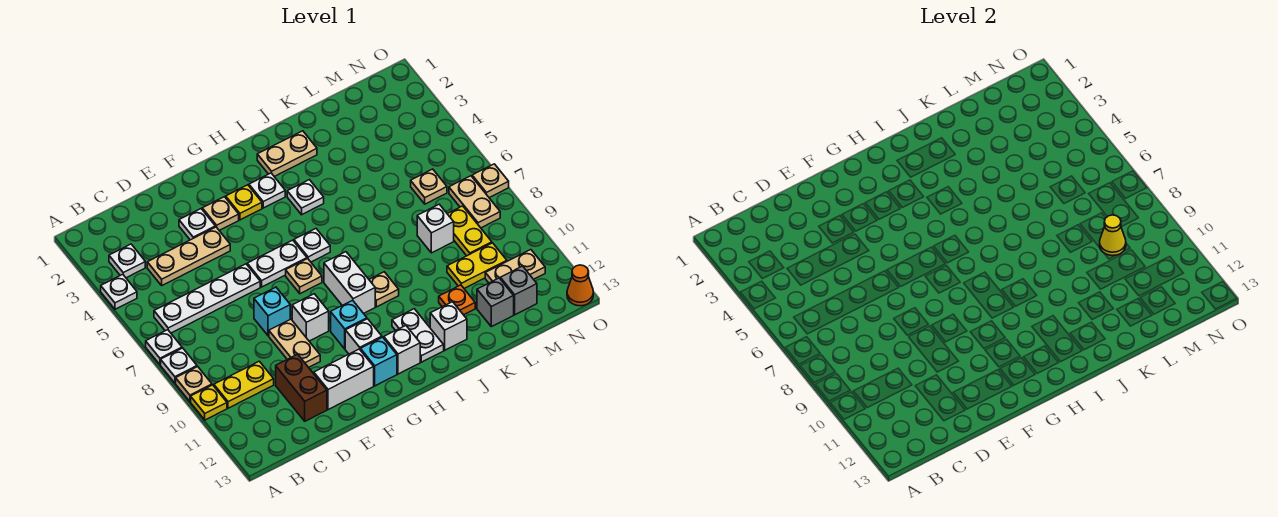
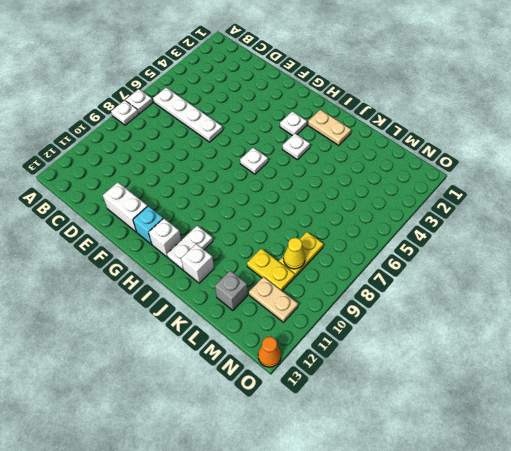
none -> white plate A4 level 1
none -> tan plate A9 level 1
none -> yellow plate A10 level 1
none -> white plate B3 level 1

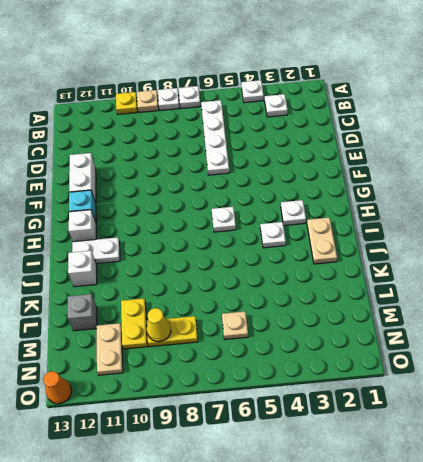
none -> yellow plate B10:C10 level 1
none -> tan plate C4:E4 level 1
none -> brown brick D11:D12 level 1
none -> white plate E3 level 1

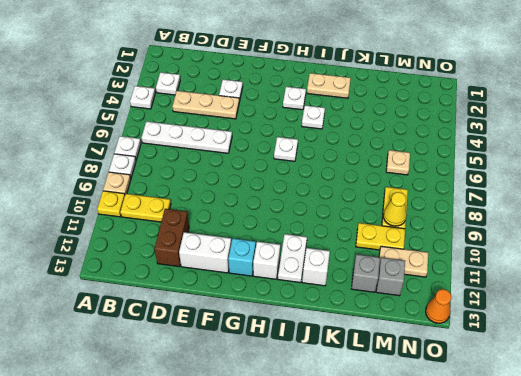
none -> cyan brick E8 level 1
none -> tan plate E9:E10 level 1
none -> tan plate F3 level 1
none -> white plate F6:G6 level 1

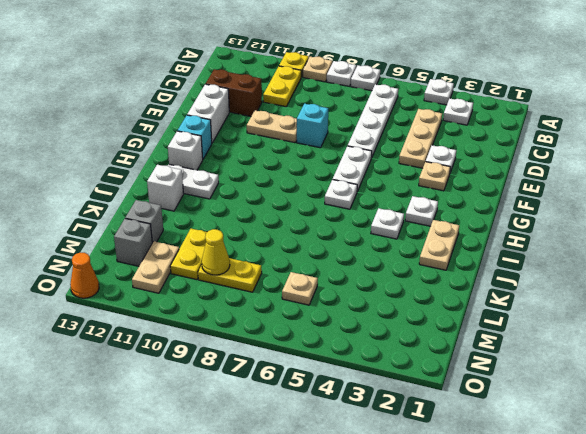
none -> white brick F9 level 1
none -> yellow plate G3 level 1
none -> tan plate G7 level 1
none -> cyan brick G10 level 1

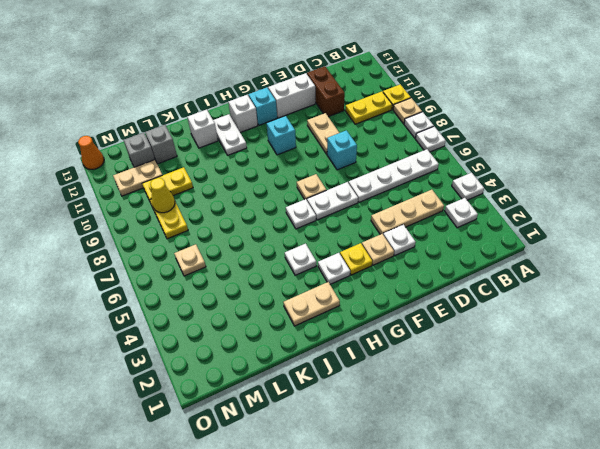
none -> white brick F9 level 1
none -> white brick G11 level 1
none -> white brick H8:H9 level 1
none -> tan plate I9 level 1

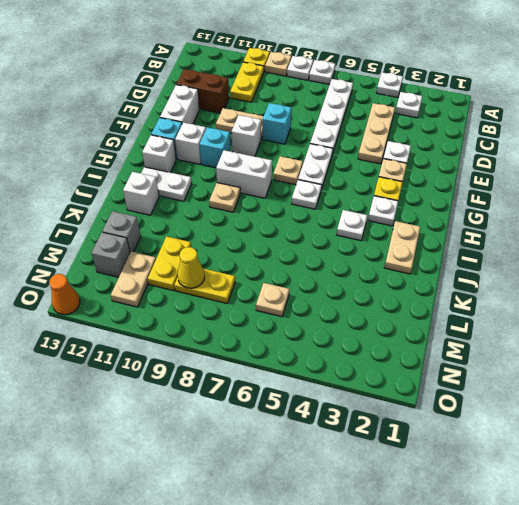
none -> orange plate K11 level 1
none -> white brick L8 level 1
none -> tan plate N7:N8 level 1
none -> tan plate O7 level 1

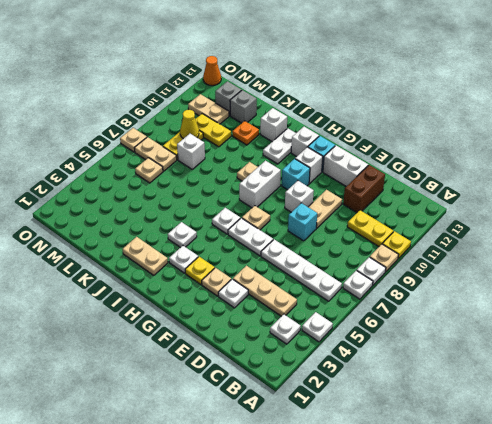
tan plate M7:N7 level 1 -> tan plate N7:N8 level 1

